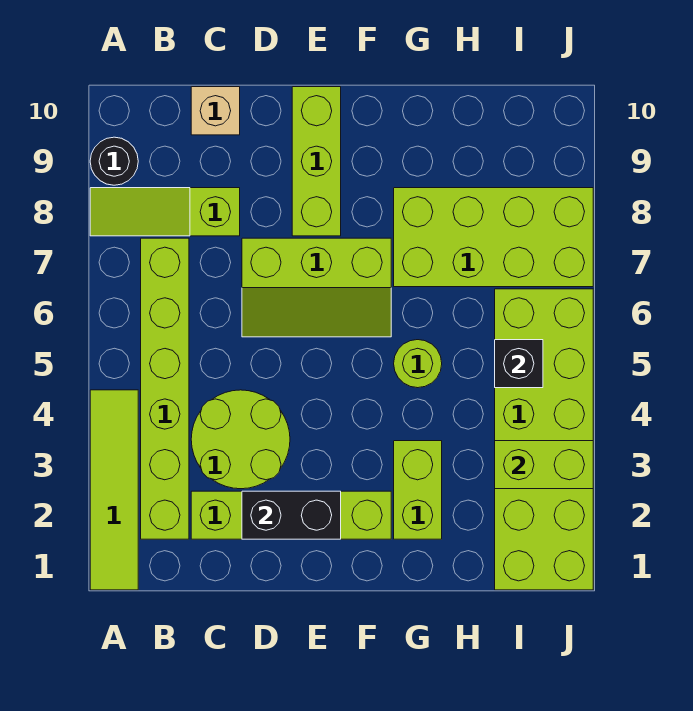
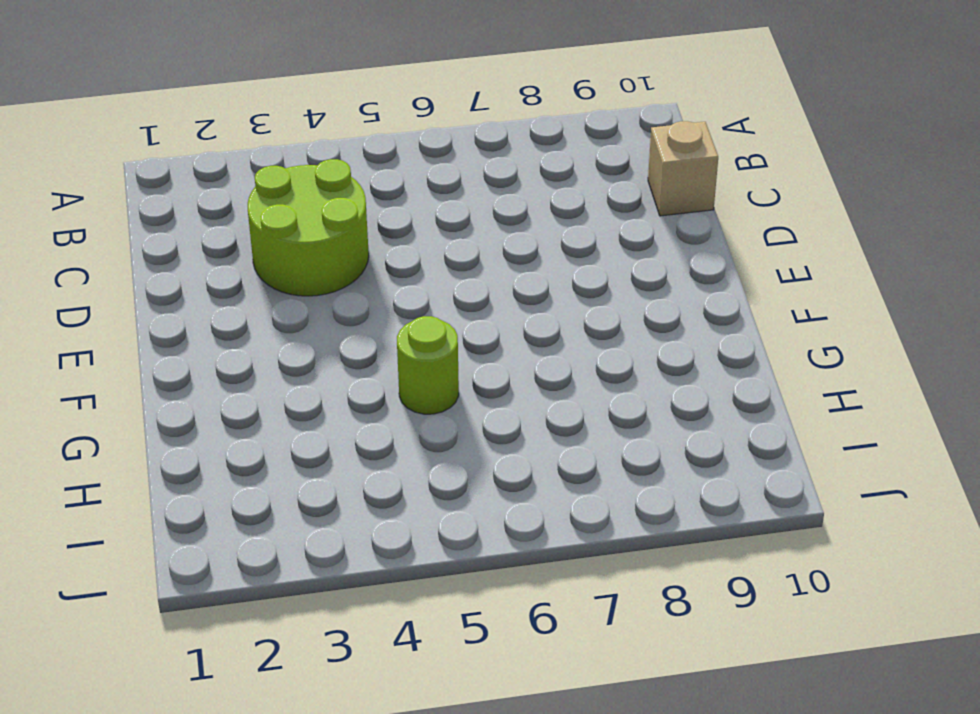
none -> lime tile A1:A4 level 1
none -> lime slope A8:C8 level 1 top C
none -> black round brick A9 level 1

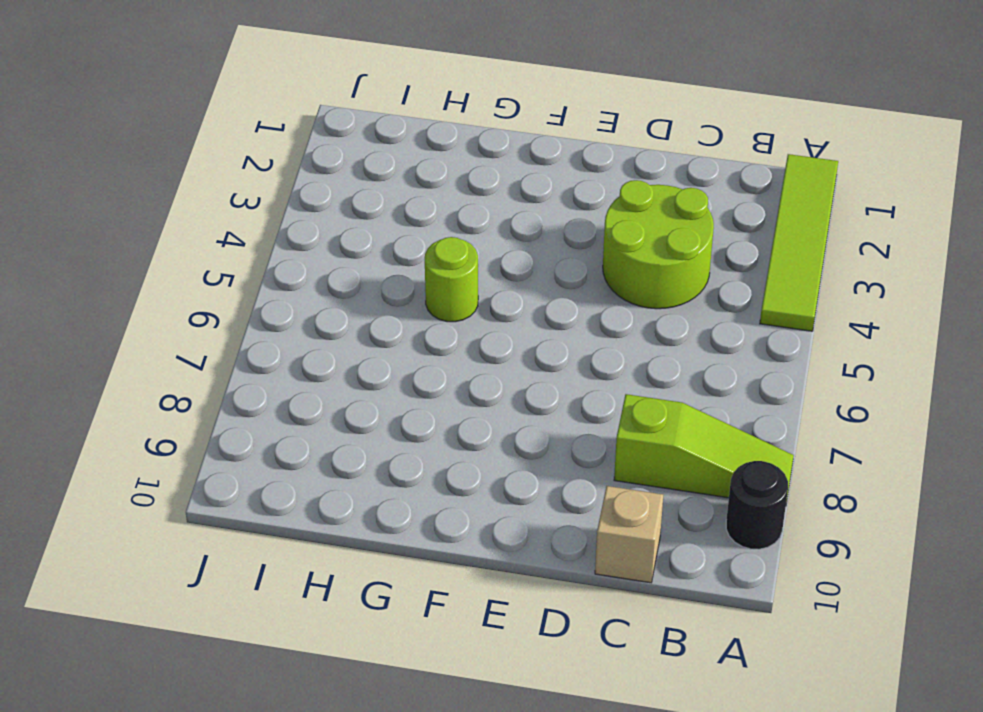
none -> lime brick B2:B7 level 1
none -> lime brick C2:F2 level 1
none -> lime slope D6:F7 level 1 top 7

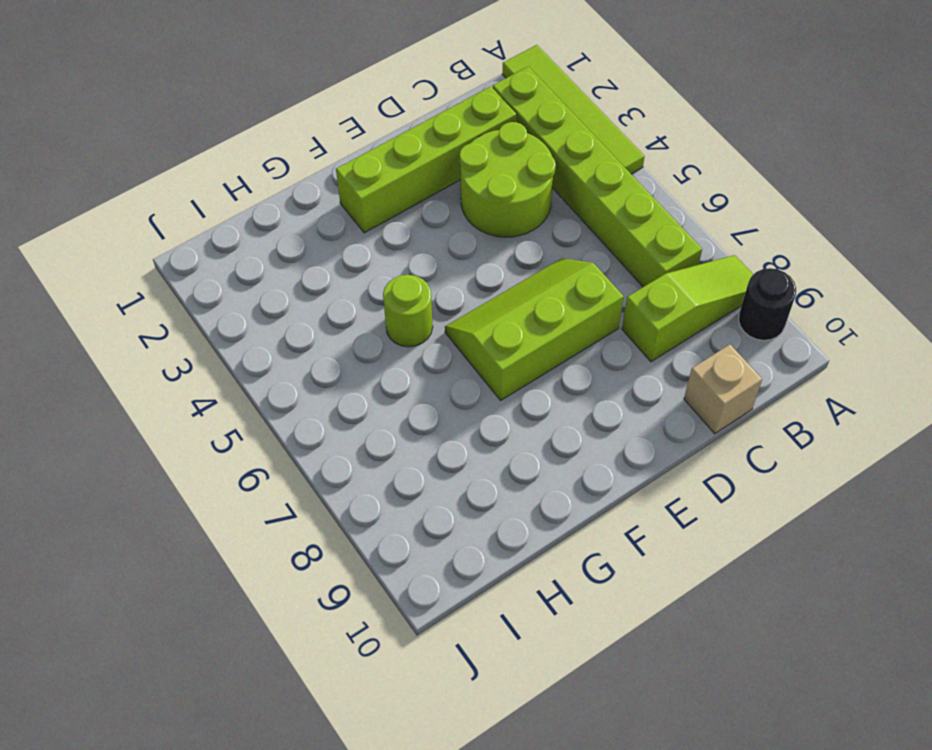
none -> lime brick E8:E10 level 1
none -> lime brick G2:G3 level 1
none -> lime brick G7:J8 level 1

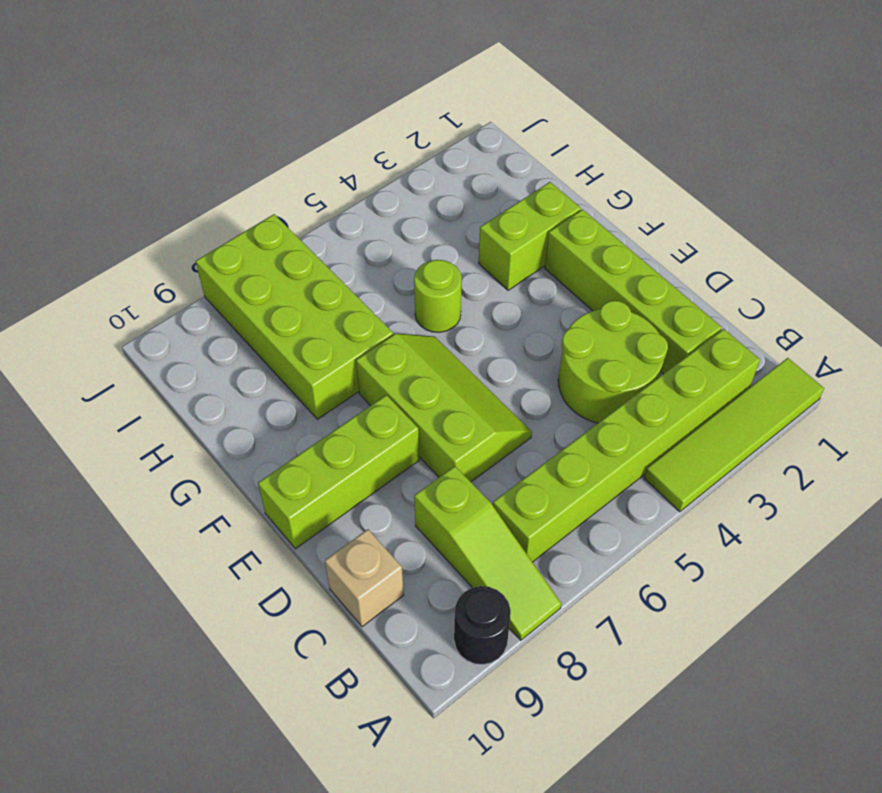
none -> lime brick I1:J6 level 1
none -> black brick D2:E2 level 2
none -> lime brick I3:J3 level 2

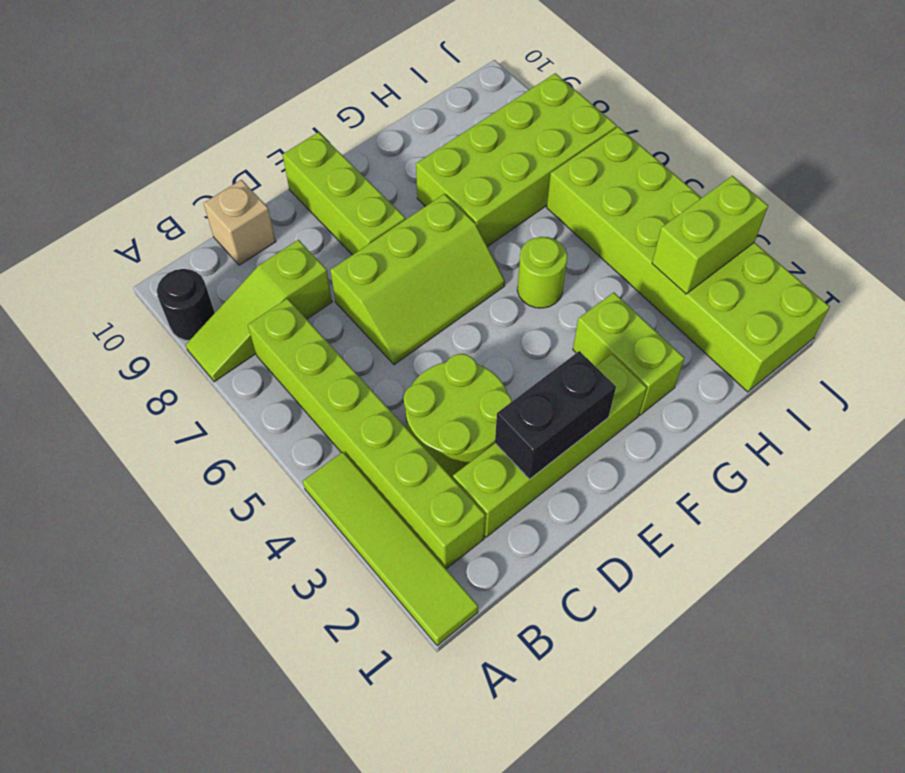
none -> black brick I5 level 2

